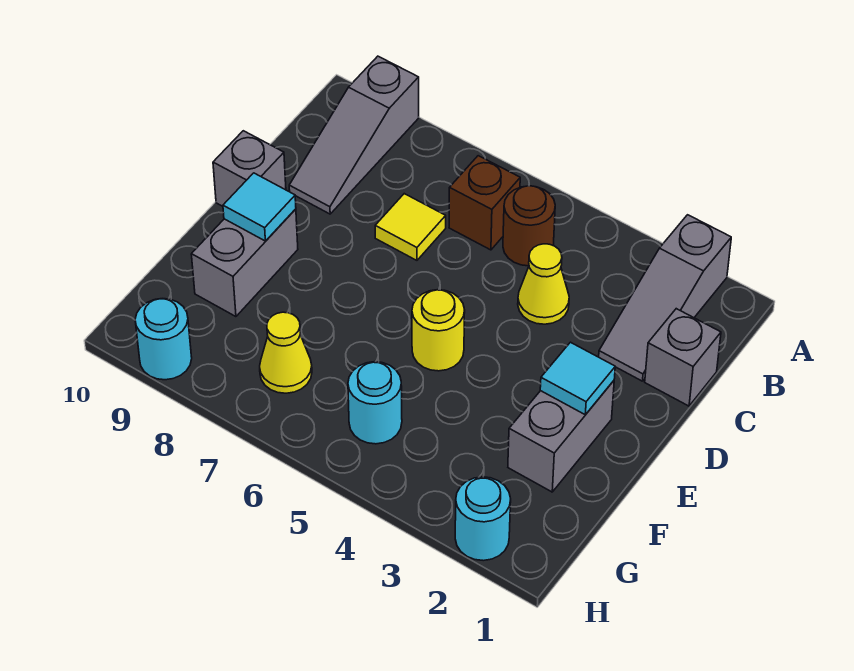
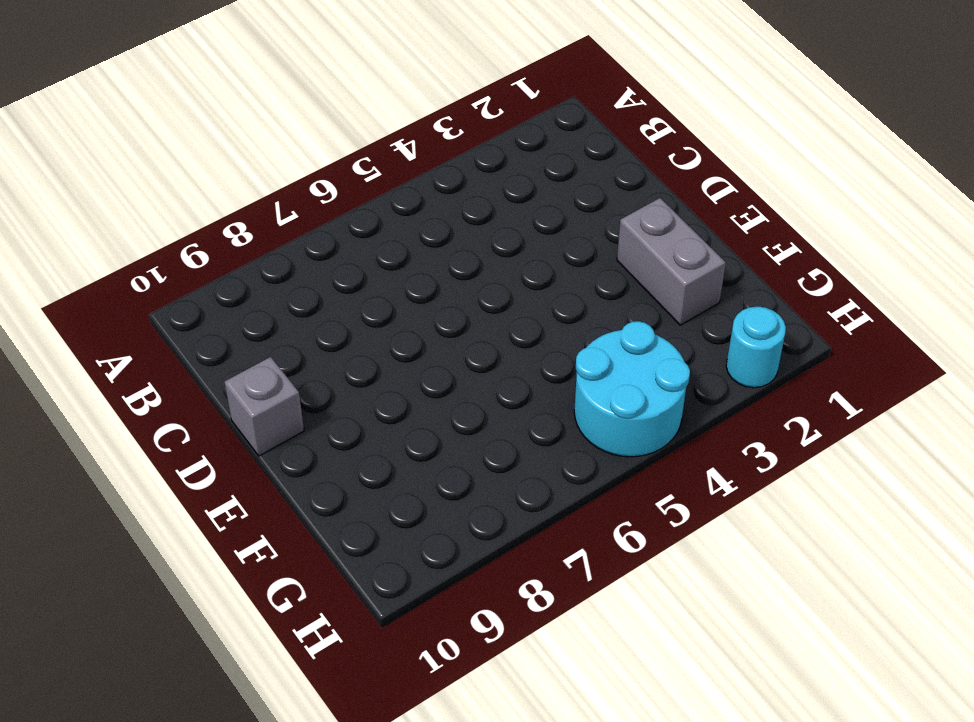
cyan round brick G4:H5 level 1 -> cyan round brick G5 level 1
none -> grey slope A2:C2 level 1 top A
none -> grey slope A9:C9 level 1 top A
none -> brown round brick B5 level 1

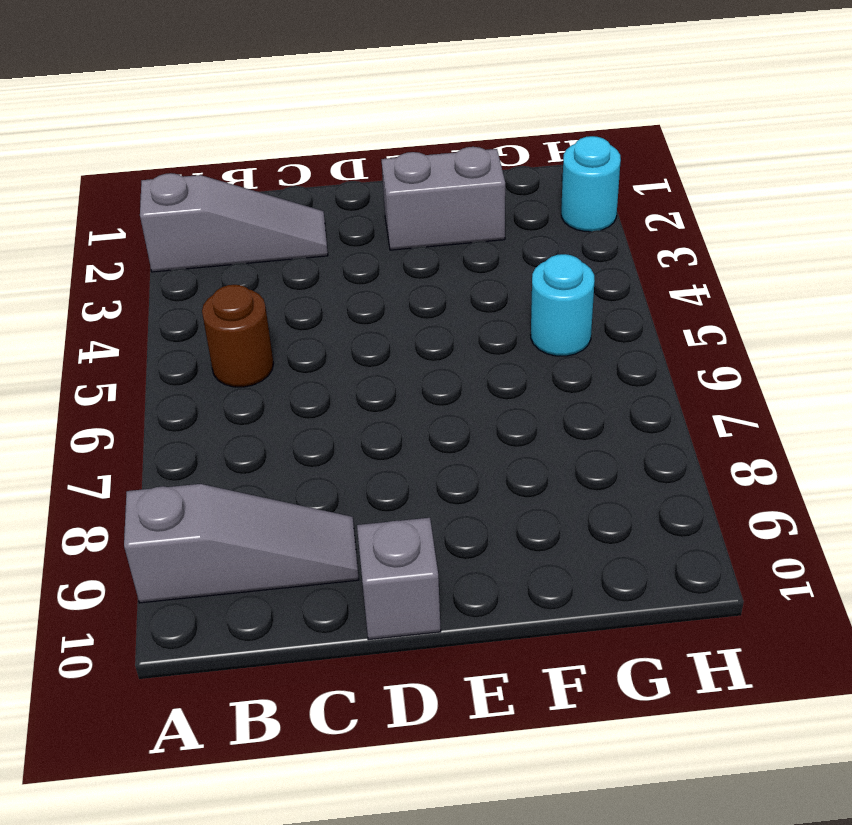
none -> brown brick B6 level 1
none -> grey brick C1 level 1
none -> yellow cone C4 level 1

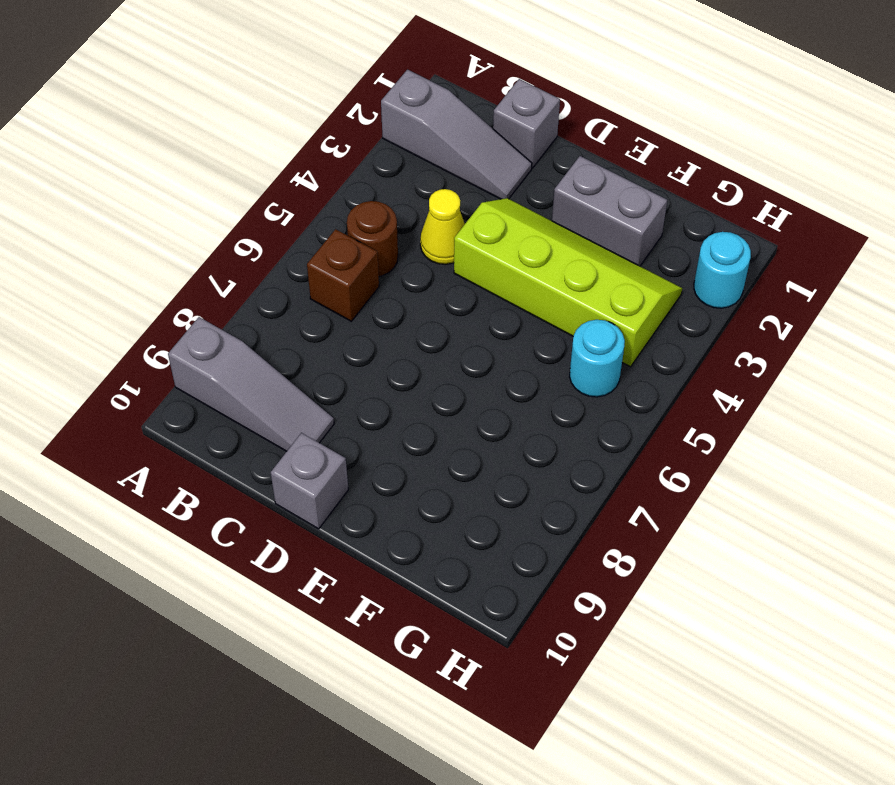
lime slope D3:G4 level 1 top 4 -> none
none -> yellow tile C7 level 1
none -> yellow round brick E5 level 1
none -> grey brick E9:F9 level 1

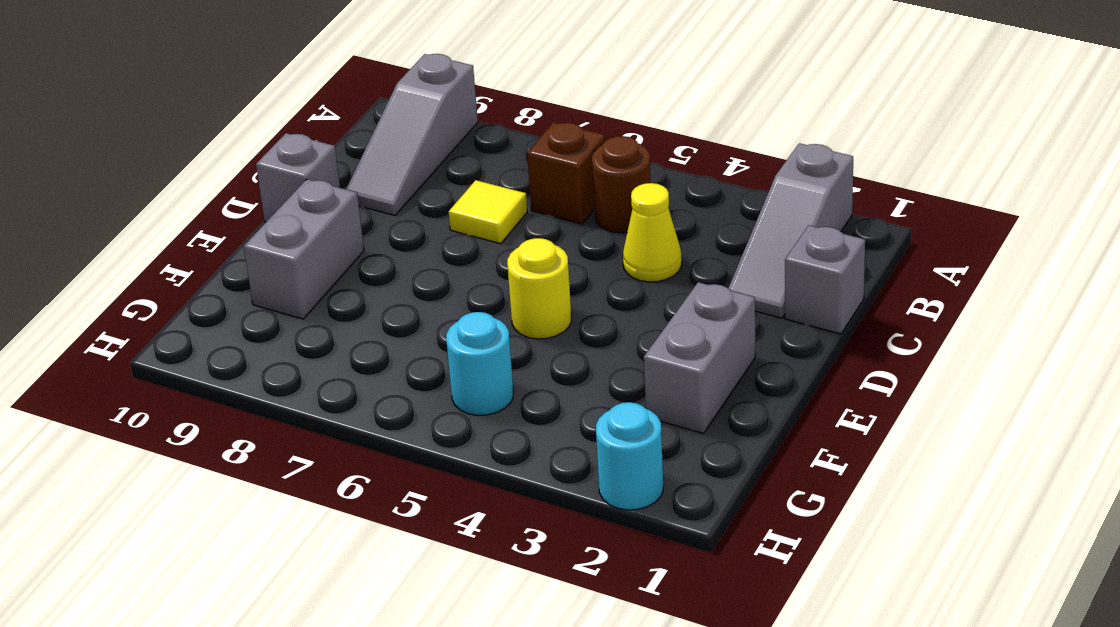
none -> yellow cone G7 level 1
none -> cyan round brick H9 level 1
none -> cyan tile E2 level 2

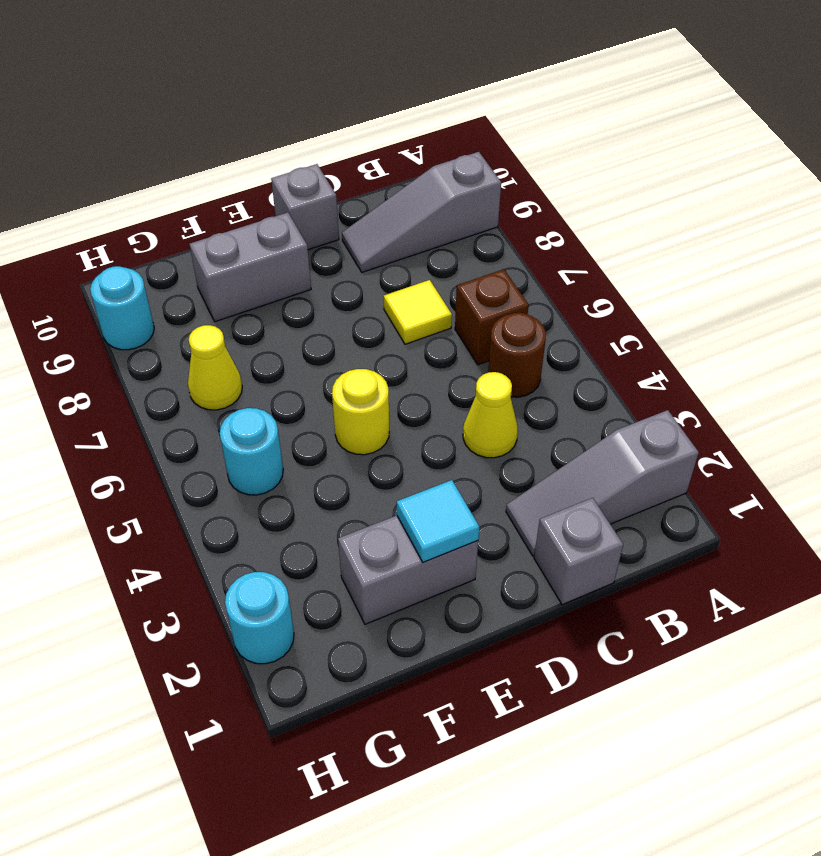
none -> cyan tile E9 level 2

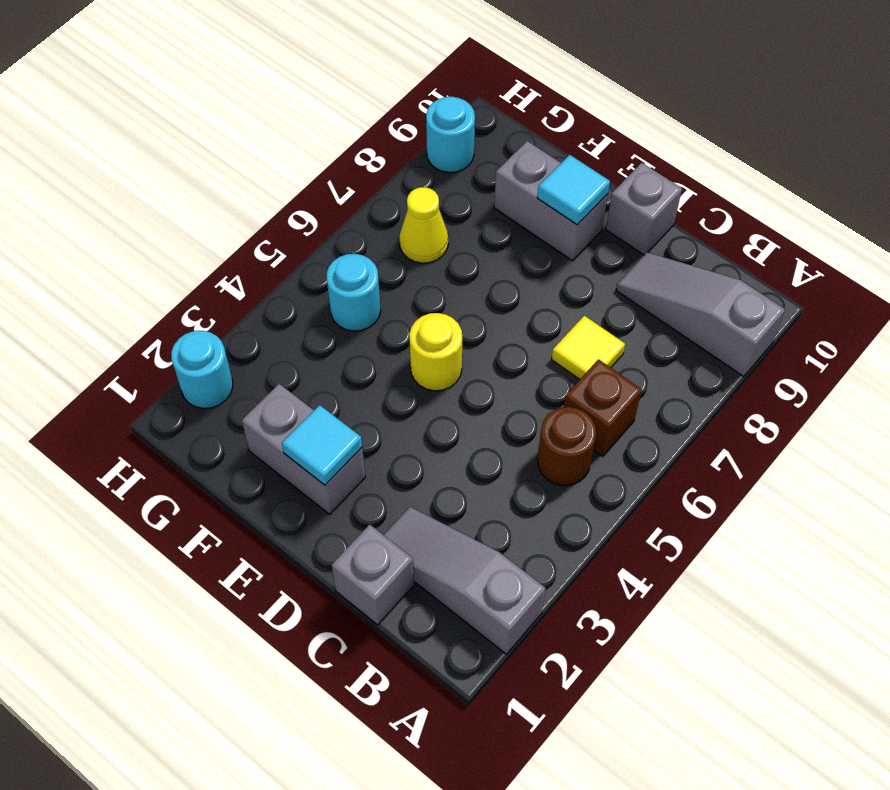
none -> yellow cone C4 level 1

